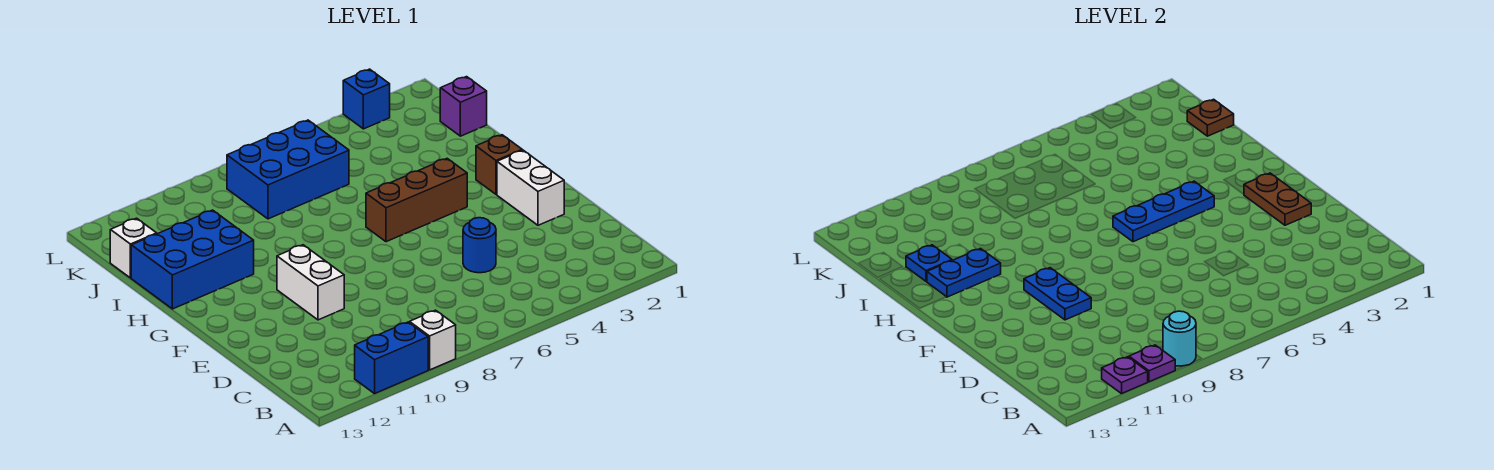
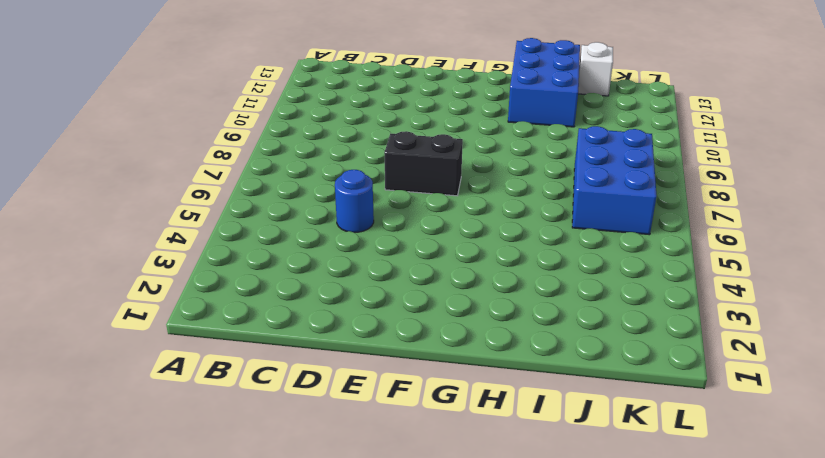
black brick E7:F7 level 1 -> none
none -> white brick A9 level 1
none -> blue brick A10:A11 level 1
none -> white brick E2:F2 level 1

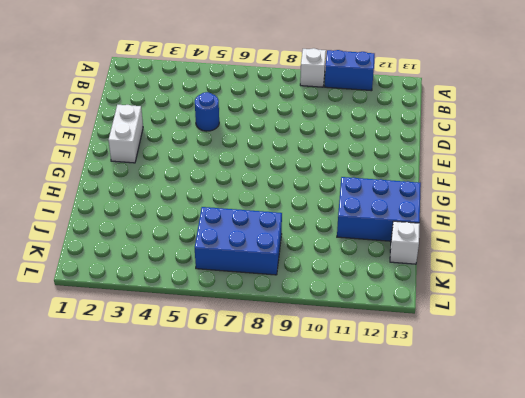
none -> white brick E10:F10 level 1
none -> brown brick G2 level 1
none -> brown brick G4:G6 level 1

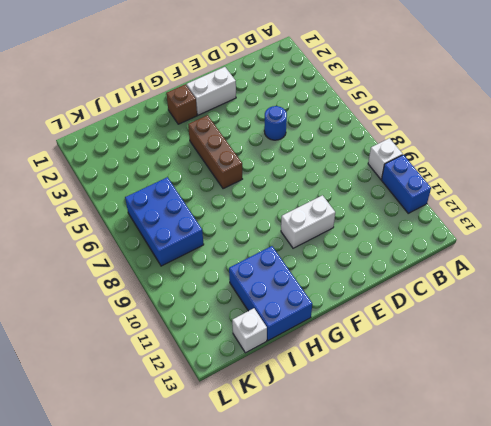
none -> purple brick J1 level 1
none -> blue brick L3 level 1
none -> cyan round brick A9 level 2

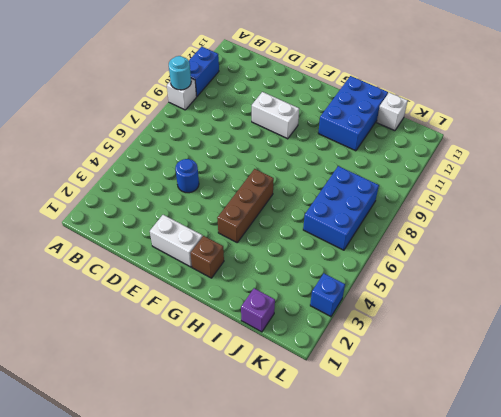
none -> purple plate A10 level 2
none -> purple plate A11 level 2
none -> brown plate E2:F2 level 2

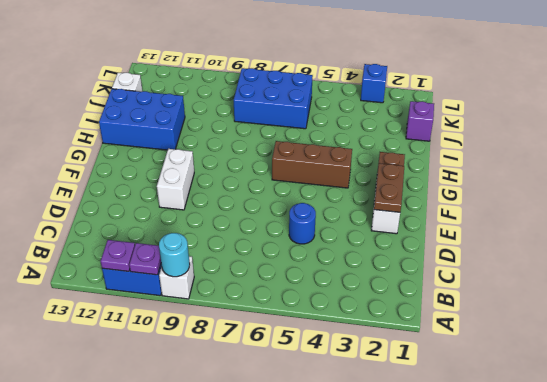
none -> blue plate E10:F10 level 2
none -> blue plate G4:G6 level 2
none -> blue plate H11:H12 level 2

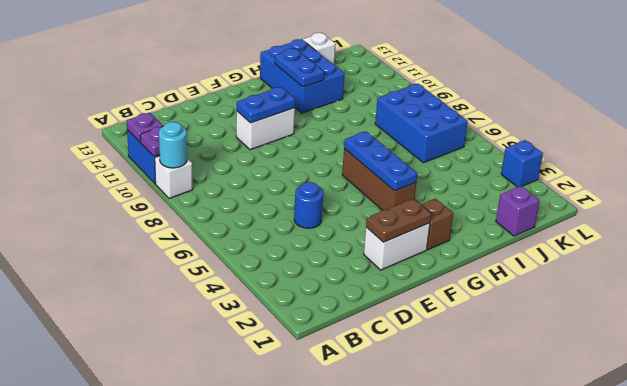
none -> blue plate I12 level 2
none -> brown plate J1 level 2

